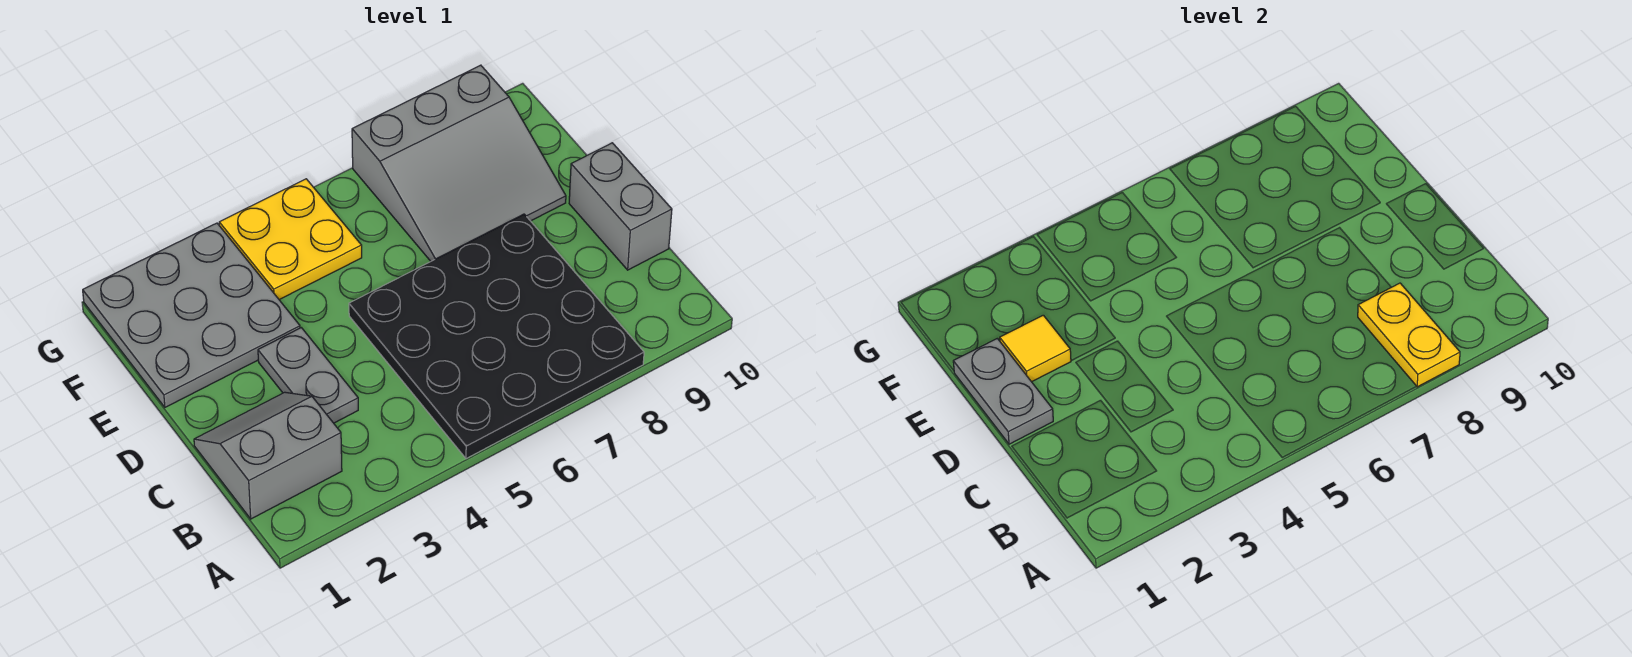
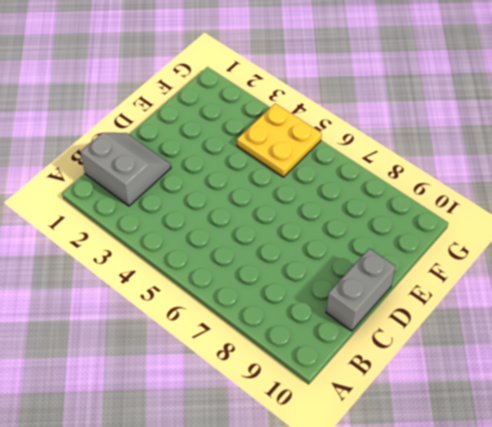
none -> black plate A5:D8 level 1
none -> grey plate C3:D3 level 1

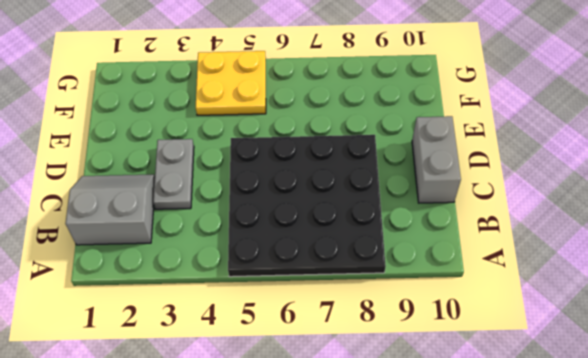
none -> grey plate E1:G3 level 1
none -> grey slope E7:G9 level 1 top G

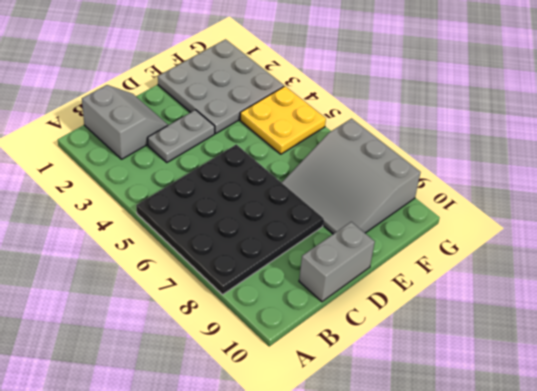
none -> yellow plate A8:B8 level 2
none -> grey plate D1:E1 level 2

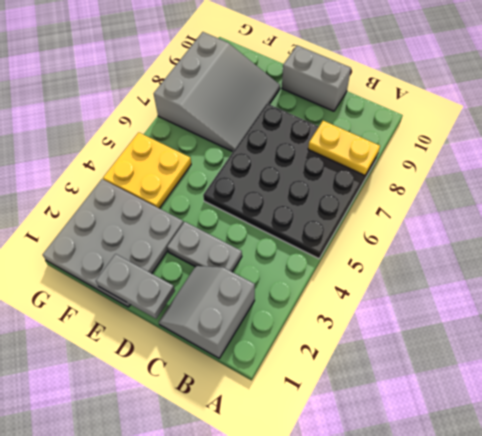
none -> yellow tile E2 level 2

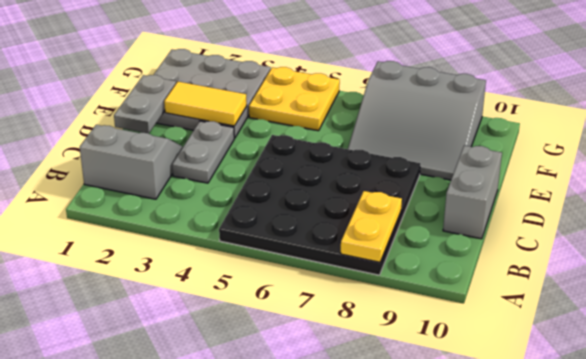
yellow tile E2:E3 level 2 -> yellow tile E2 level 2

